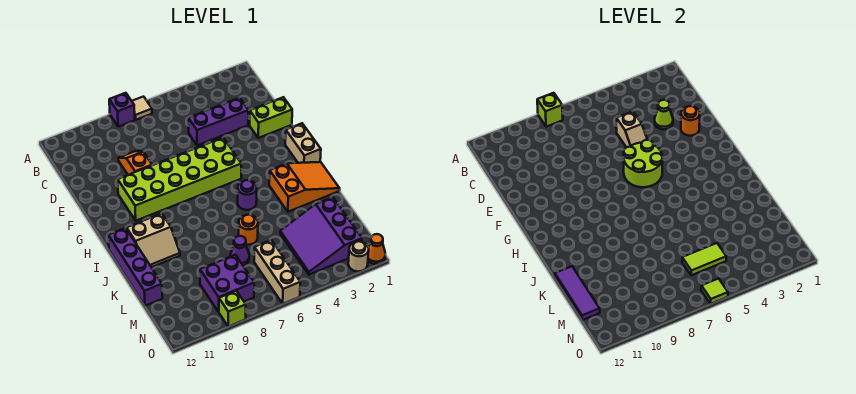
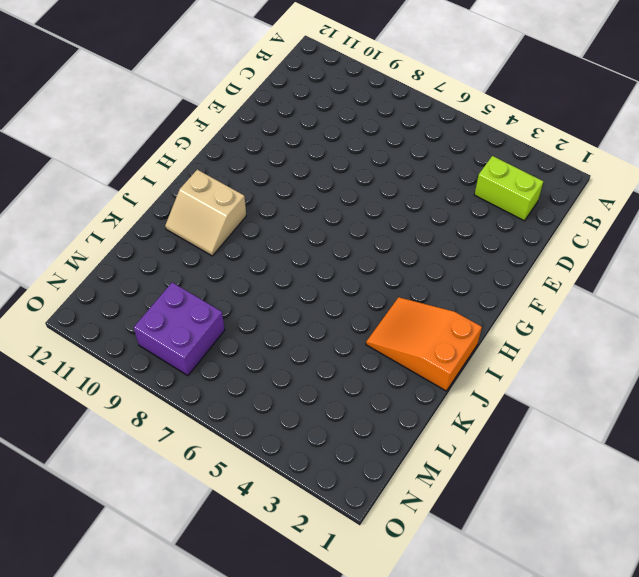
lime brick C2:C3 level 1 -> lime brick E1:E2 level 1
orange slope I1:J3 level 1 top 1 -> orange slope I1:J3 level 1 top 3
none -> tan tile A7 level 1
none -> purple brick A8 level 1
none -> purple brick D3:D5 level 1

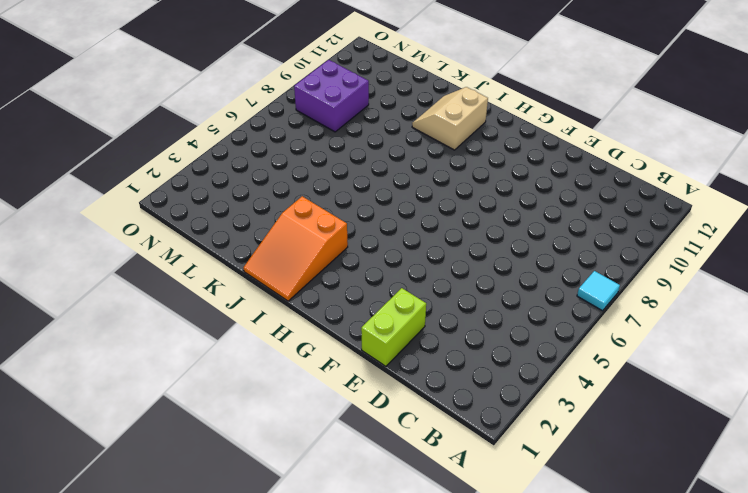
cyan tile A7 level 1 -> tan tile A7 level 1
none -> purple brick A8 level 1
none -> purple brick D3:D5 level 1
none -> orange slope D9:E9 level 1 top E

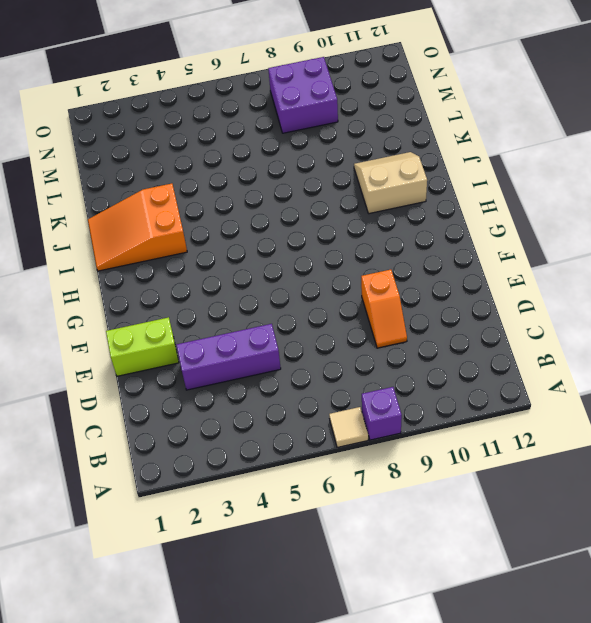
none -> lime brick F5:G10 level 1
none -> tan brick G1:H1 level 1
none -> purple round brick I5 level 1

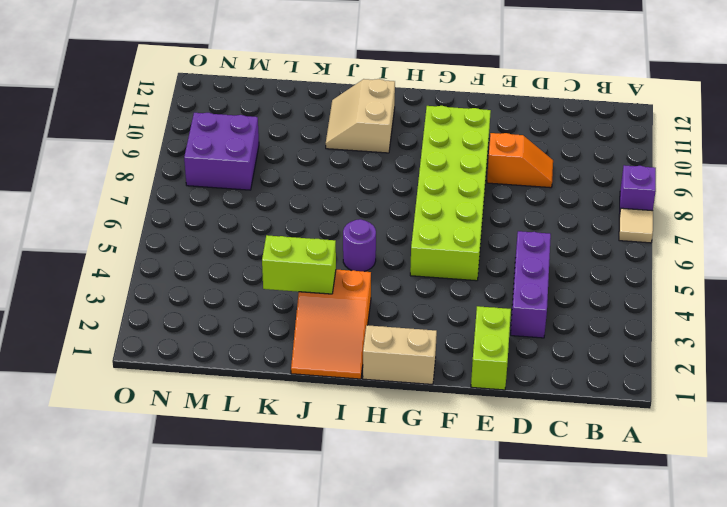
lime brick J3:K3 level 2 -> none
none -> purple brick I12:L12 level 1
none -> orange round brick K6 level 1
none -> purple slope L2:N4 level 1 top 2

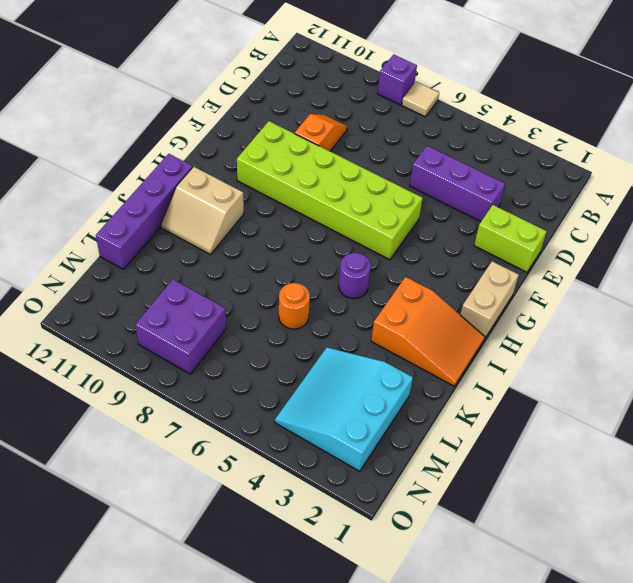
cyan slope L2:N4 level 1 top 2 -> purple slope L2:N4 level 1 top 2
none -> purple cone L7 level 1
none -> tan brick M6:O6 level 1
none -> orange cone O1 level 1

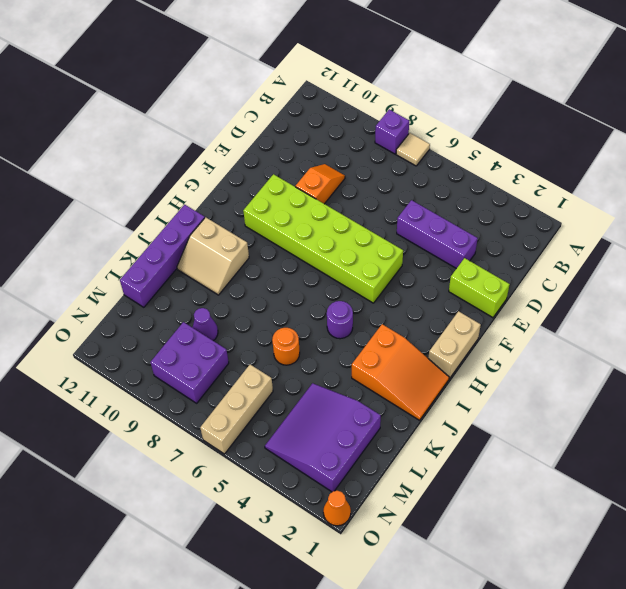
purple cone L9 level 1 -> purple cone L7 level 1
none -> tan round brick O2 level 1
none -> lime brick O9 level 1
none -> lime brick A8 level 2

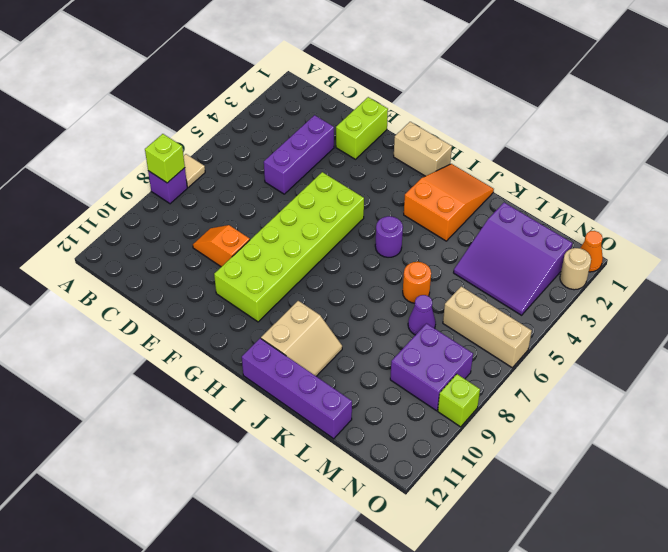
none -> lime cone D3 level 2
none -> tan slope D5:E5 level 2 top D
none -> orange round brick E2 level 2

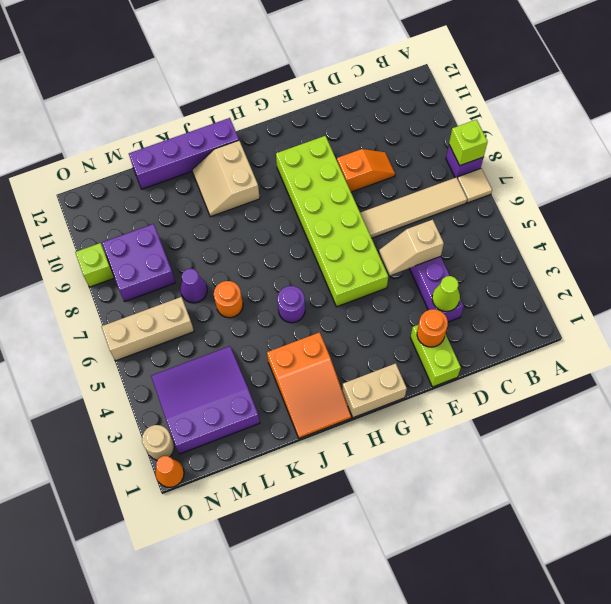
tan tile B7:E7 level 1 -> none
none -> lime round brick F5:G6 level 2
none -> purple tile K12:M12 level 2
none -> lime tile M5:M6 level 2

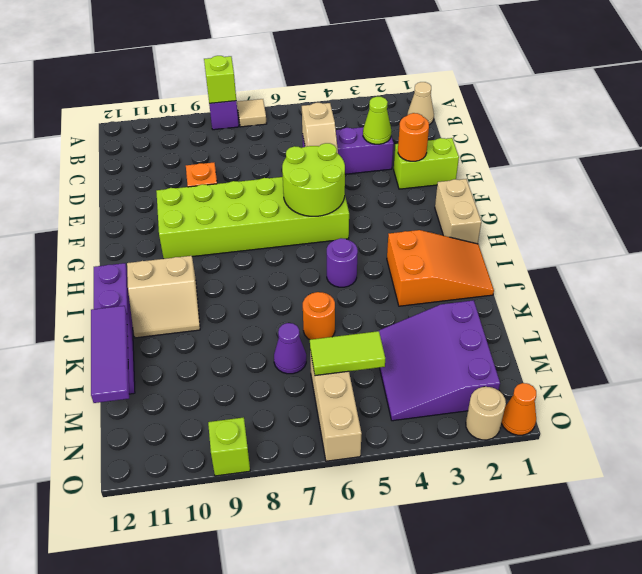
tan cone B1 level 1 -> none
none -> purple brick M8:N9 level 1
none -> lime tile O6 level 2

